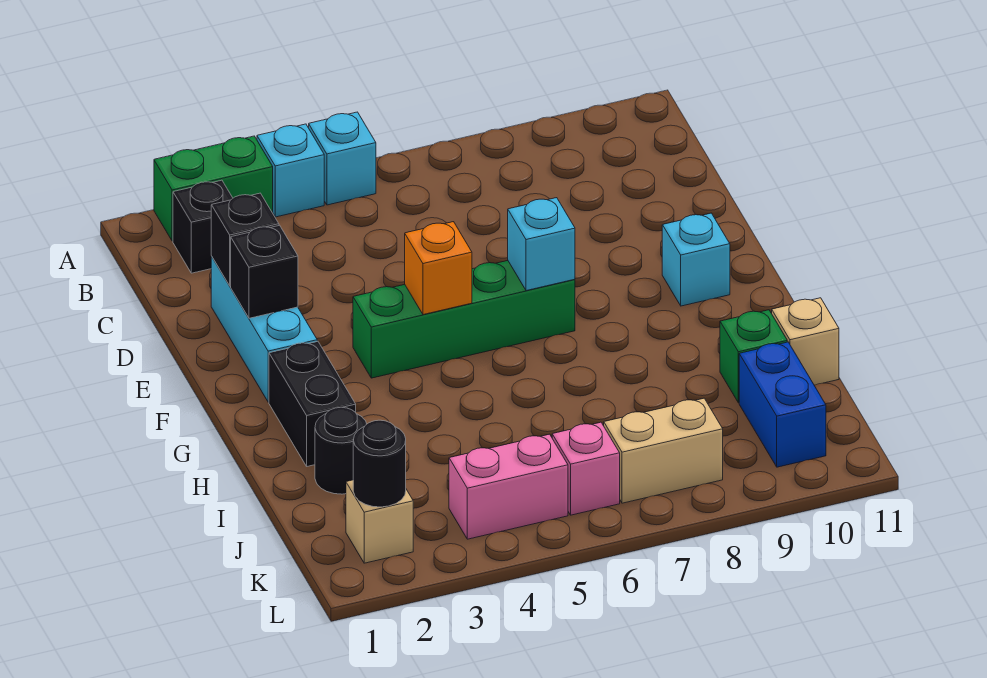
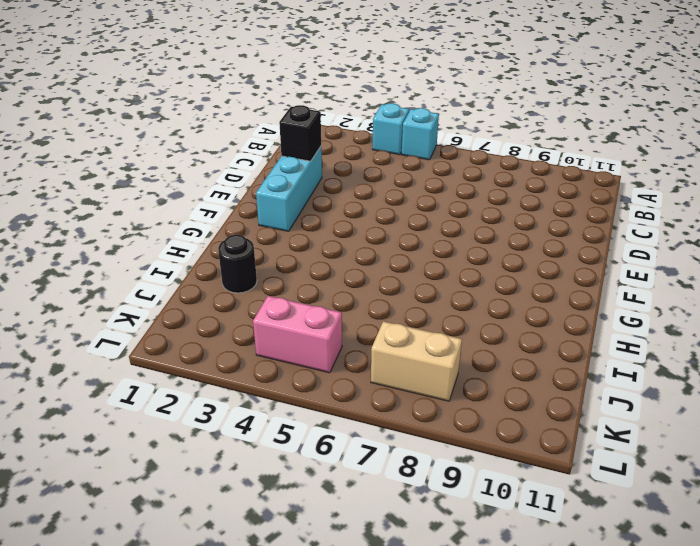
none -> green brick A2:A3 level 1
none -> black brick B2 level 1
none -> green brick F4:F7 level 1

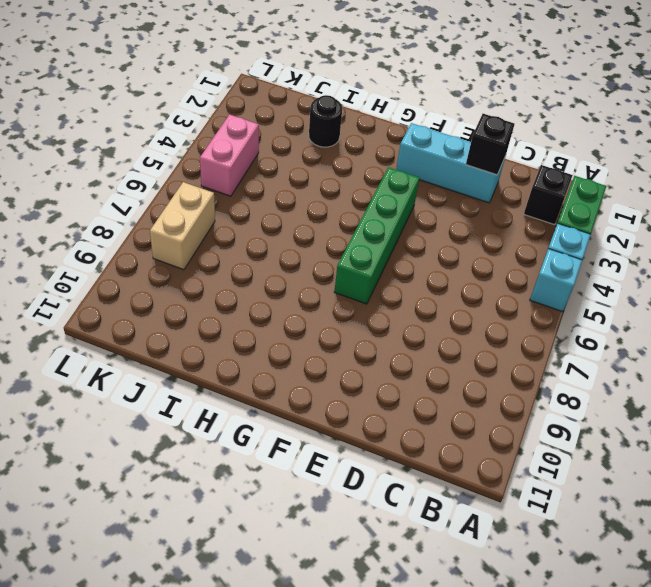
none -> cyan brick F10 level 1
none -> black brick G2:H2 level 1
none -> green brick I10 level 1

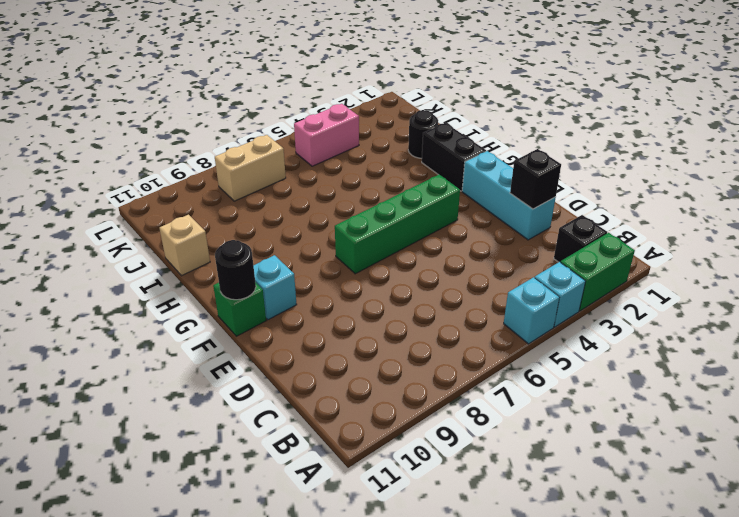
green brick F11 level 1 -> green brick I10 level 1
black round brick F11 level 2 -> black round brick K2 level 2
none -> blue brick J10:K10 level 1
none -> tan brick K2 level 1
none -> pink brick K6 level 1

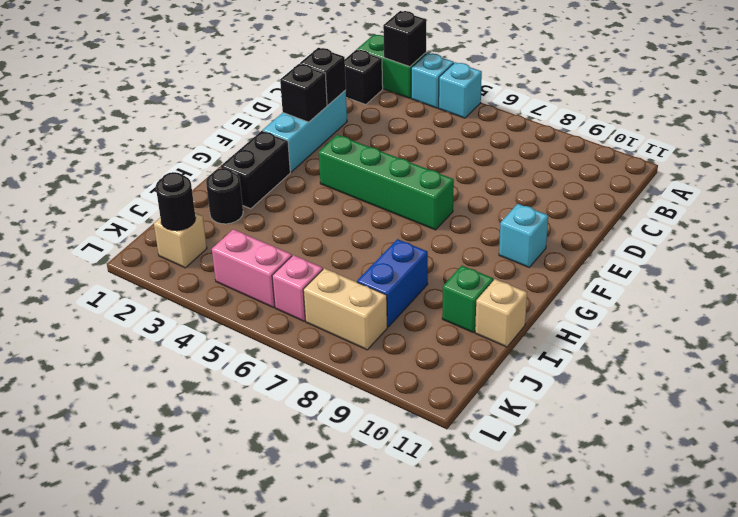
black brick A3 level 2 -> none
blue brick I8:J8 level 1 -> blue brick J10:K10 level 1
none -> orange brick F5 level 2
none -> cyan brick F7 level 2

